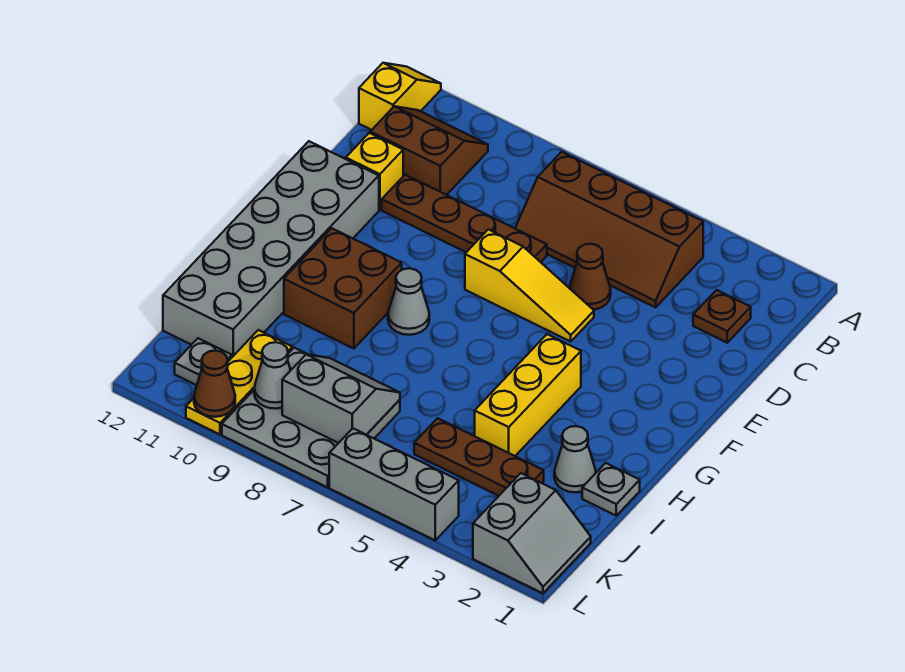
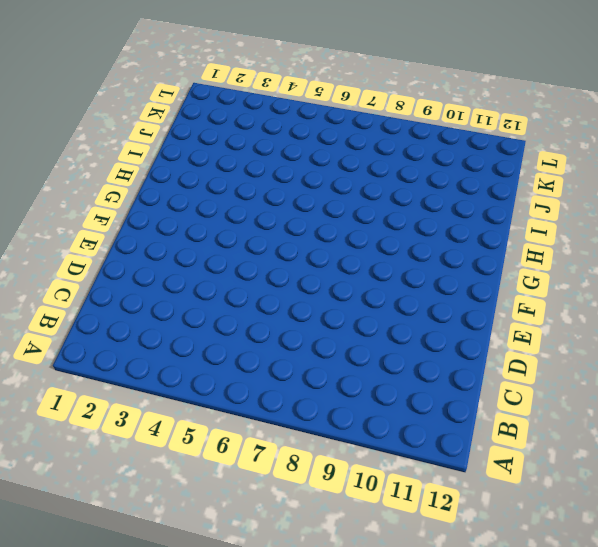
none -> yellow slope A12:B12 level 1 top B
none -> brown slope B4:C7 level 1 top B
none -> brown slope B10:C11 level 1 top C

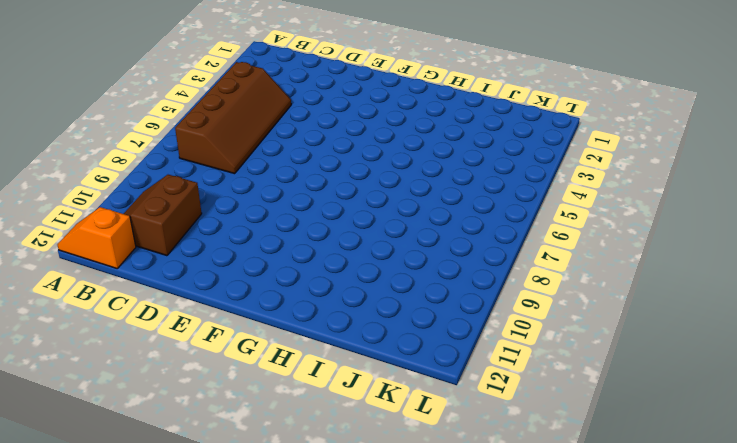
orange slope A12:B12 level 1 top B -> yellow slope A12:B12 level 1 top B
none -> brown plate C2 level 1
none -> brown cone D5 level 1
none -> brown plate D7:D10 level 1

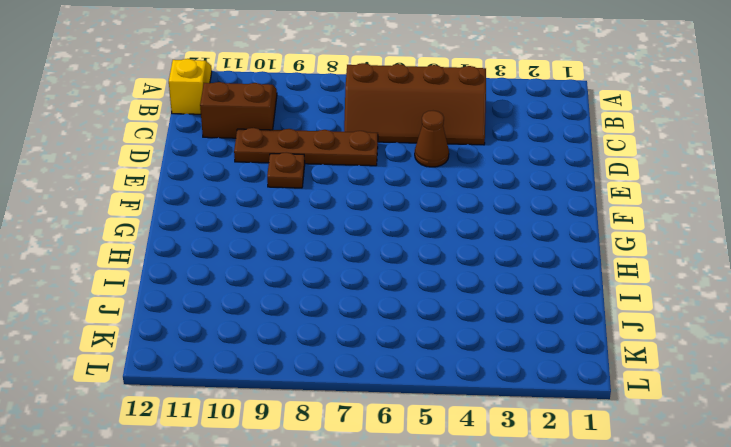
brown plate E9 level 1 -> brown plate C2 level 1
none -> yellow brick D11 level 1
none -> yellow slope E5:E7 level 1 top 7
none -> grey brick E11:J12 level 1

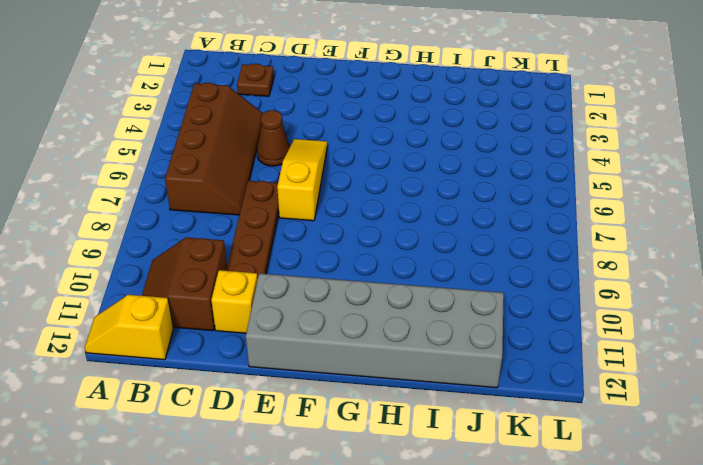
none -> yellow brick G4:I4 level 1
none -> grey cone G8 level 1
none -> brown brick G9:H10 level 1

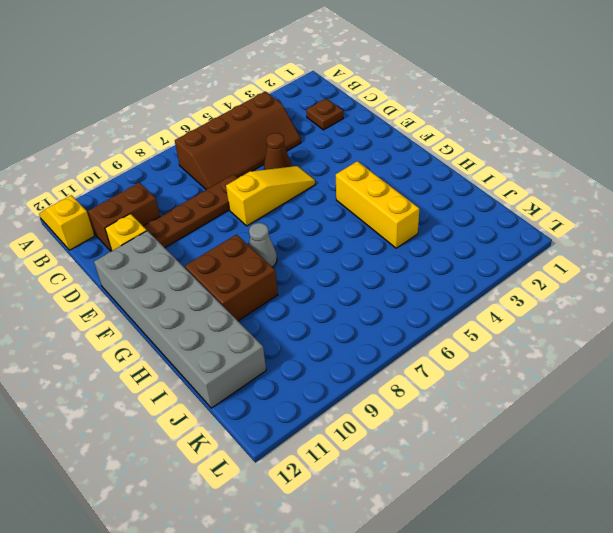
none -> grey plate I1 level 1
none -> grey cone I2 level 1
none -> brown plate J3:J5 level 1

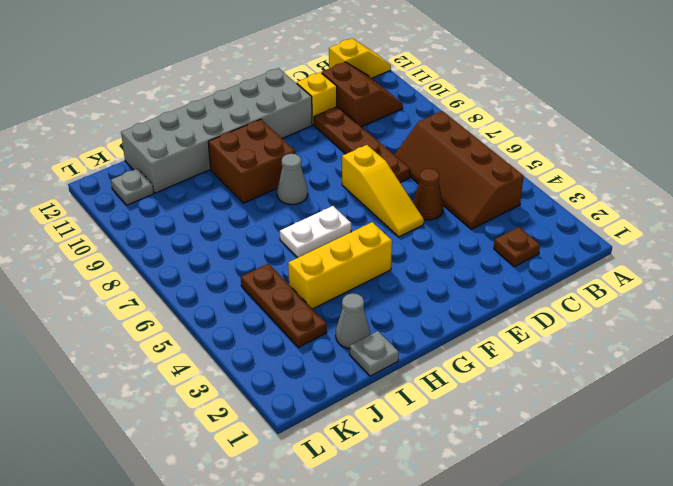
white plate G6:H6 level 1 -> none
none -> grey plate J7:L9 level 1
none -> yellow plate J10:L10 level 1
none -> grey slope K1:L2 level 1 top 2

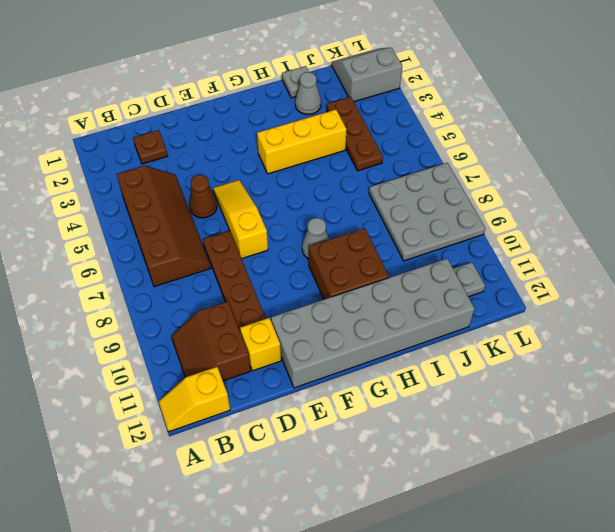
none -> yellow plate J10:L10 level 1
none -> grey brick L4:L6 level 1
none -> grey slope J7:K8 level 2 top K

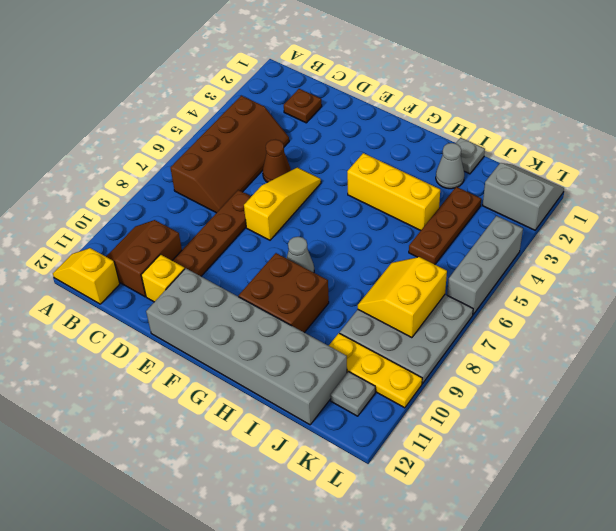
yellow slope J7:K8 level 2 top K -> grey slope J7:K8 level 2 top K
none -> grey cone K9 level 2
none -> brown cone L10 level 2

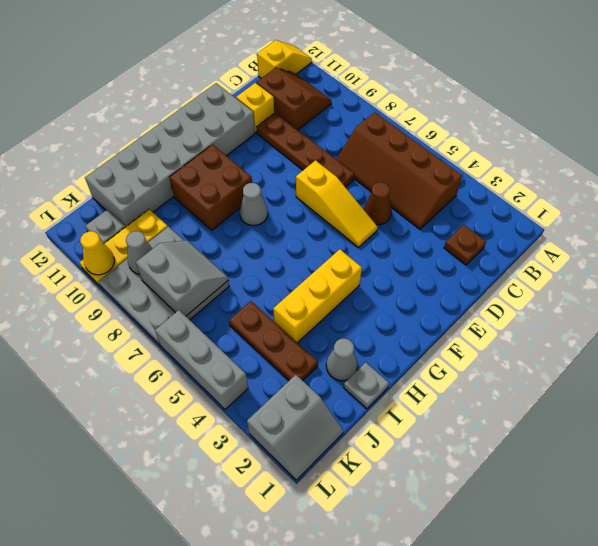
yellow cone L10 level 2 -> brown cone L10 level 2

